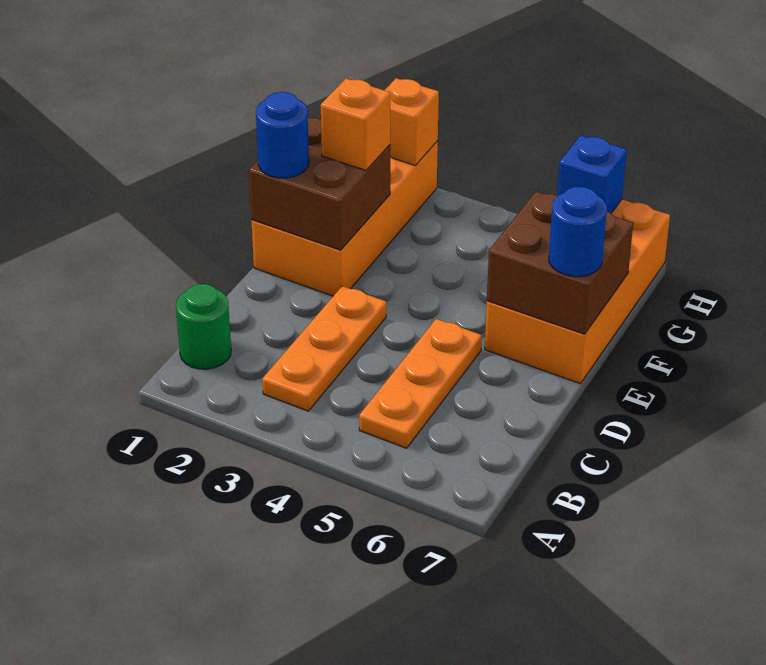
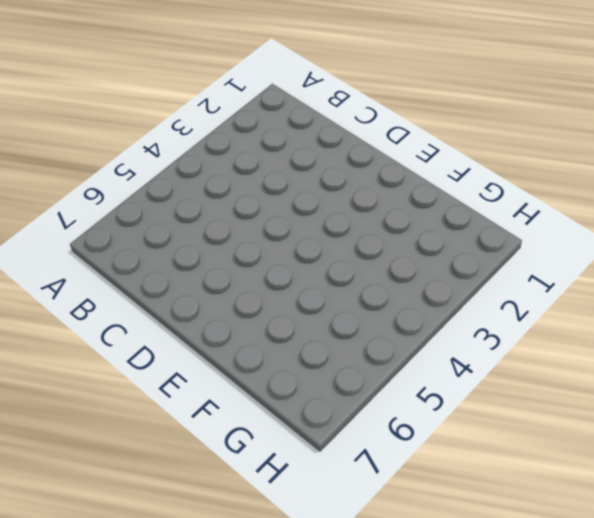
none -> green round brick B1 level 1
none -> orange plate B3:D3 level 1
none -> orange plate B5:D5 level 1

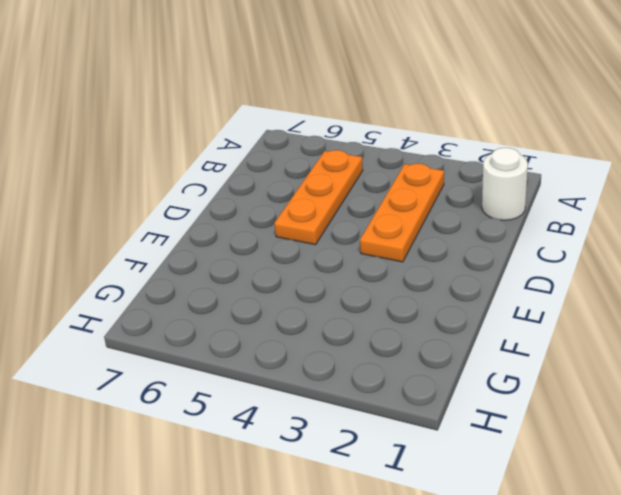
white round brick B1 level 1 -> green round brick B1 level 1
none -> orange brick E1:H2 level 1
none -> orange brick E6:H7 level 1
none -> brown brick E1:F2 level 2

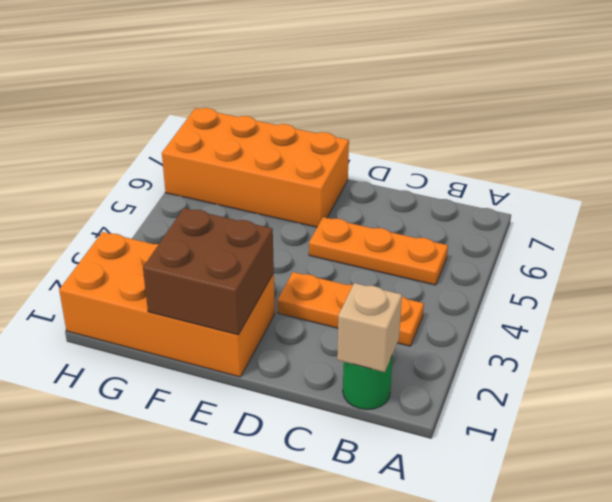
tan brick B1 level 2 -> none
none -> brown brick E6:F7 level 2
none -> orange brick H2 level 2
none -> blue brick H6 level 2

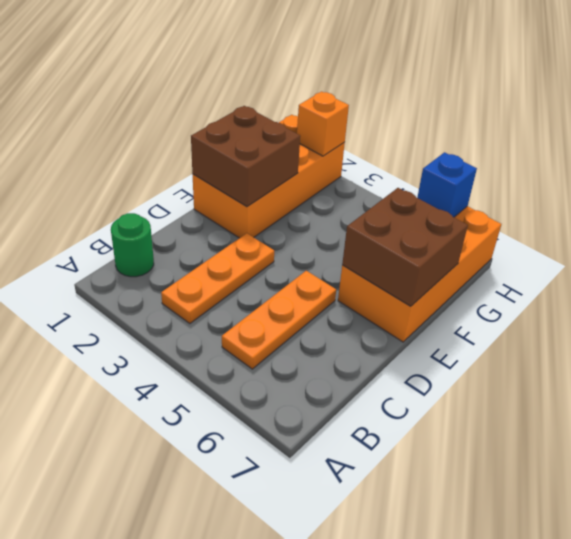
none -> blue round brick E1 level 3
none -> blue round brick E7 level 3
none -> orange brick F2 level 3

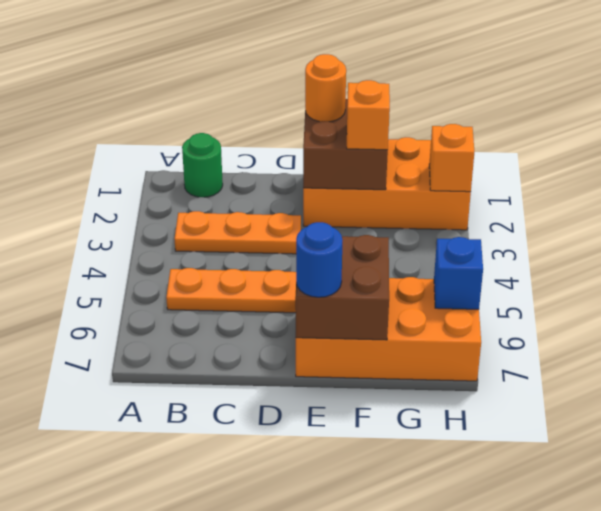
orange round brick E1 level 3 -> blue round brick E1 level 3

